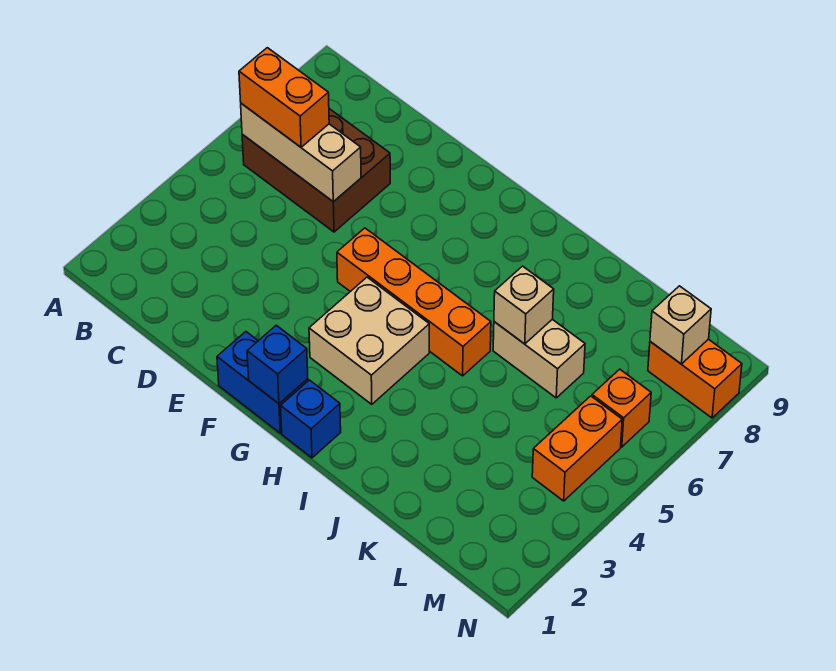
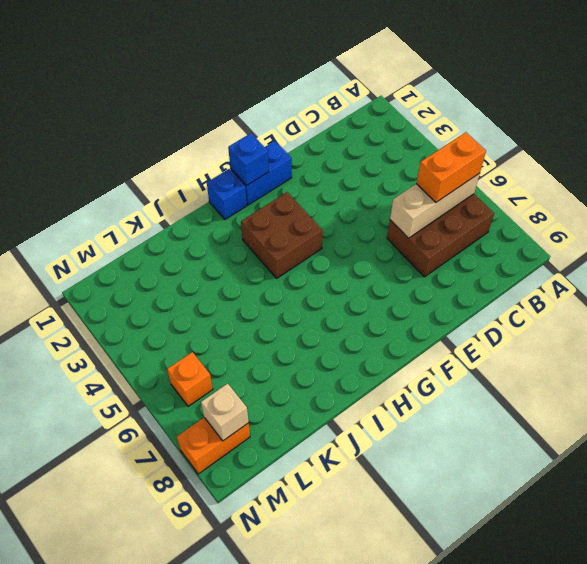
brown brick G3:H4 level 1 -> tan brick G3:H4 level 1
none -> orange brick F5:I5 level 1
none -> tan brick J6:K6 level 1
none -> orange brick M4:M5 level 1

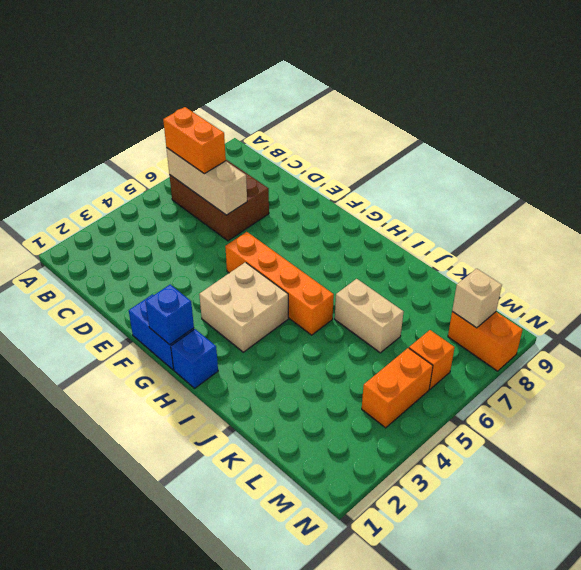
none -> tan brick J6 level 2

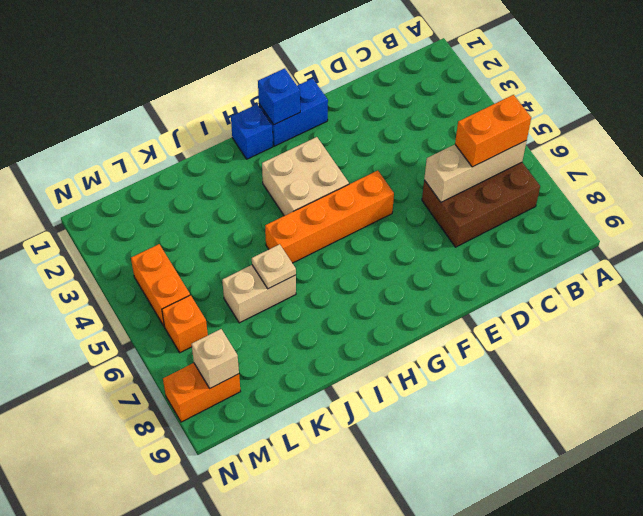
tan plate J6 level 2 -> tan brick J6 level 2

